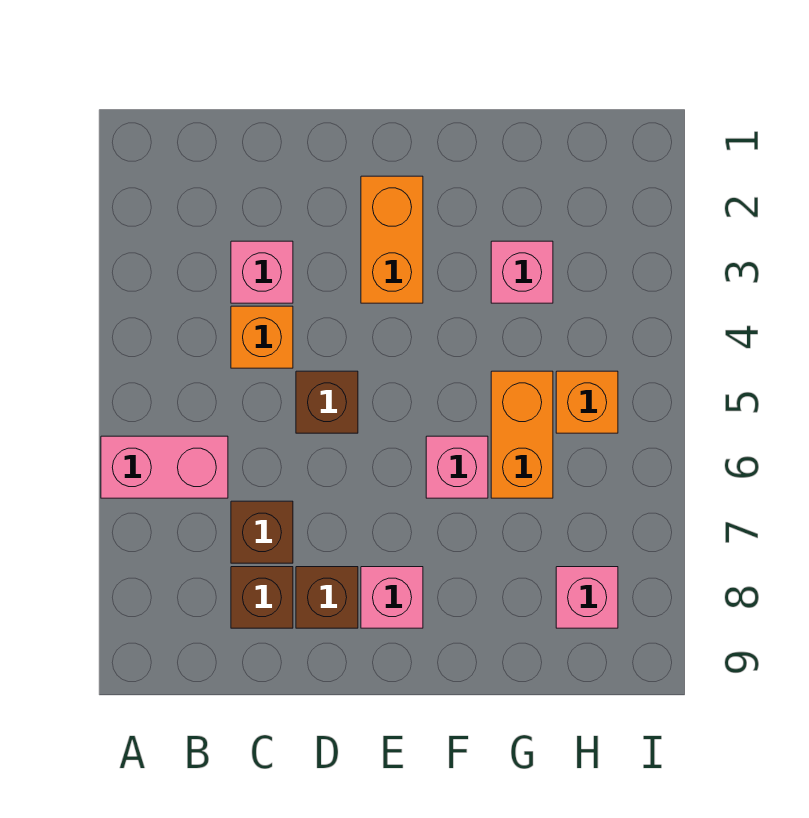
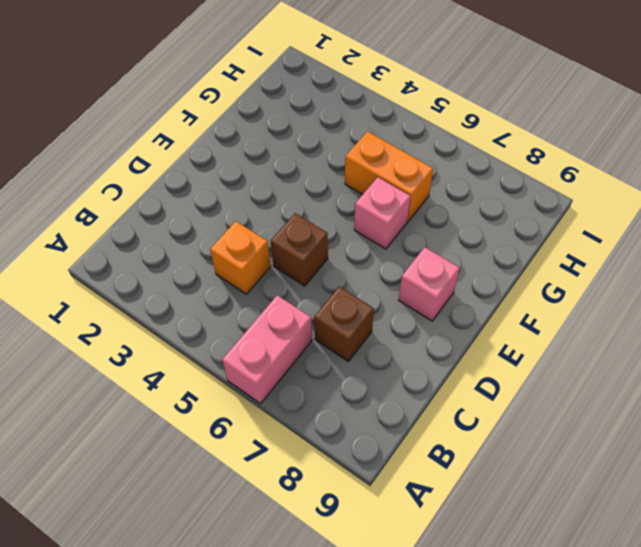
none -> pink brick C3 level 1
none -> brown brick C8 level 1
none -> brown brick D8 level 1

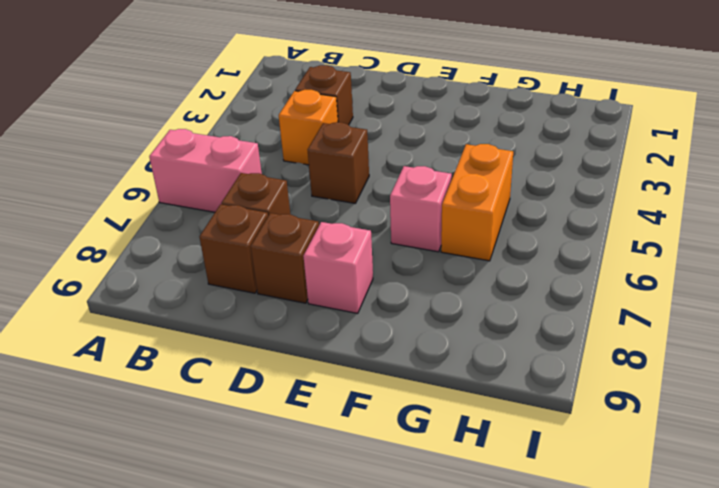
brown brick C3 level 1 -> pink brick C3 level 1
none -> orange brick E2:E3 level 1
none -> pink brick G3 level 1
none -> orange brick H5 level 1

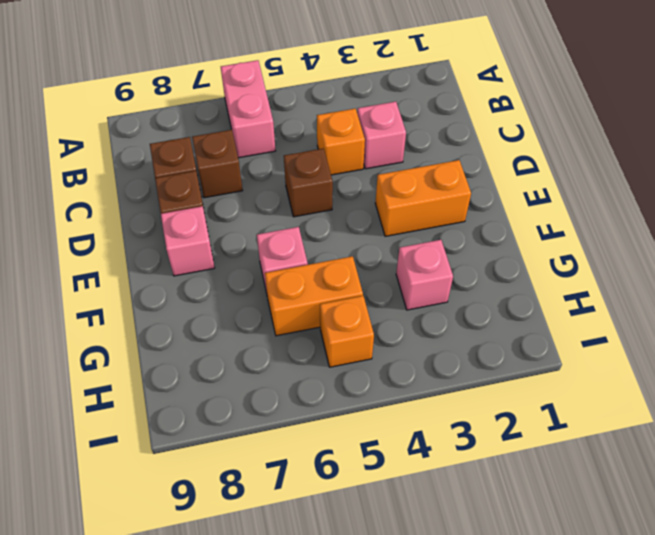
none -> pink brick H8 level 1

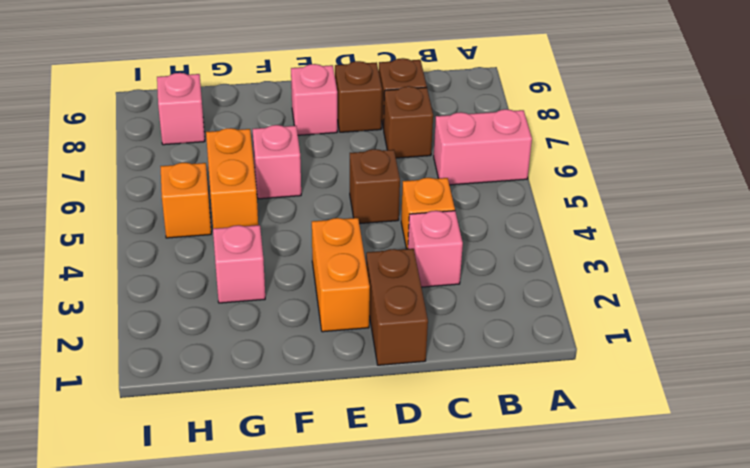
brown brick D1:D2 level 1 -> none

